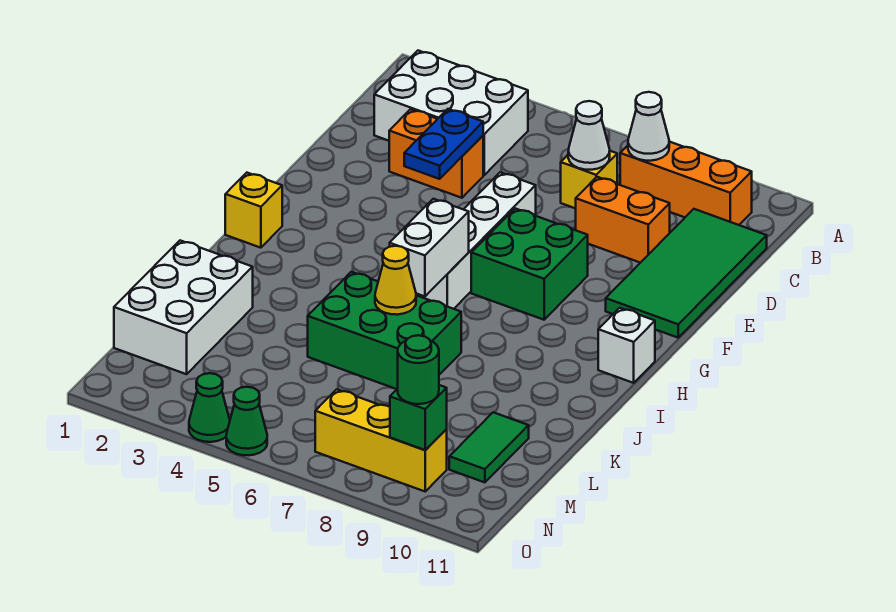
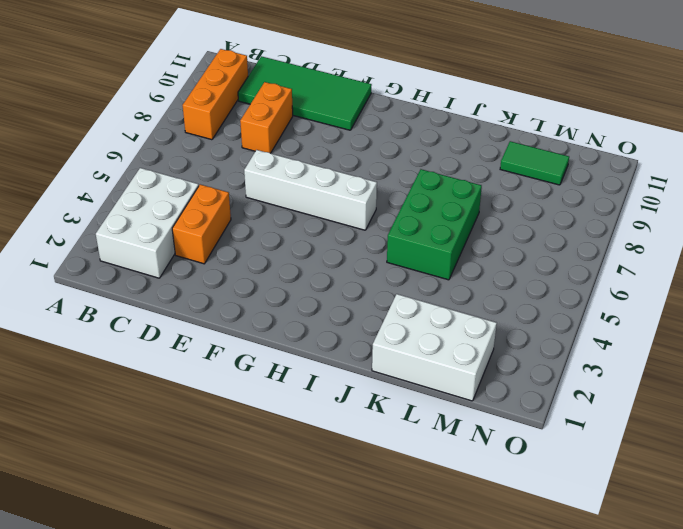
none -> yellow brick C7 level 1
none -> green brick F7:G8 level 1
none -> yellow brick H1 level 1

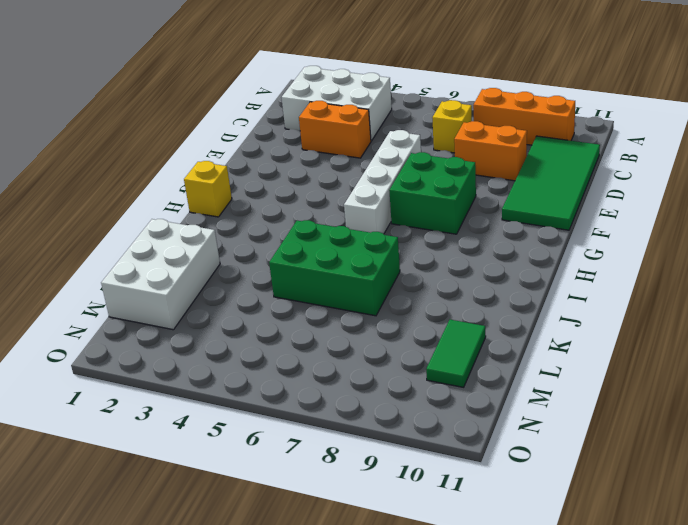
none -> white brick H11 level 1
none -> yellow brick N7:N9 level 1
none -> green cone O4 level 1

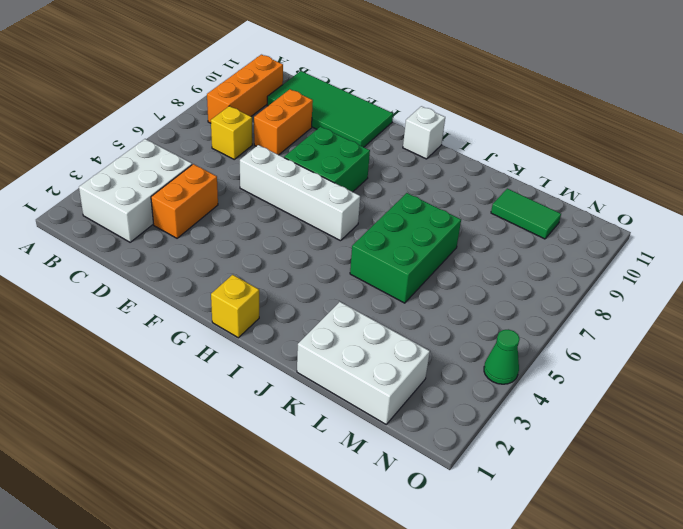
none -> yellow brick N7:N9 level 1
none -> green cone O5 level 1
none -> white cone B8 level 2

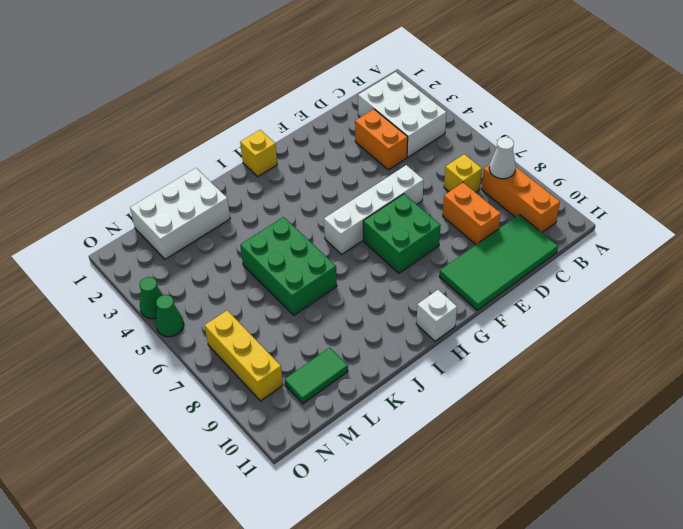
none -> white cone C7 level 2
none -> blue plate D4:E4 level 2
none -> white brick H6:I6 level 2

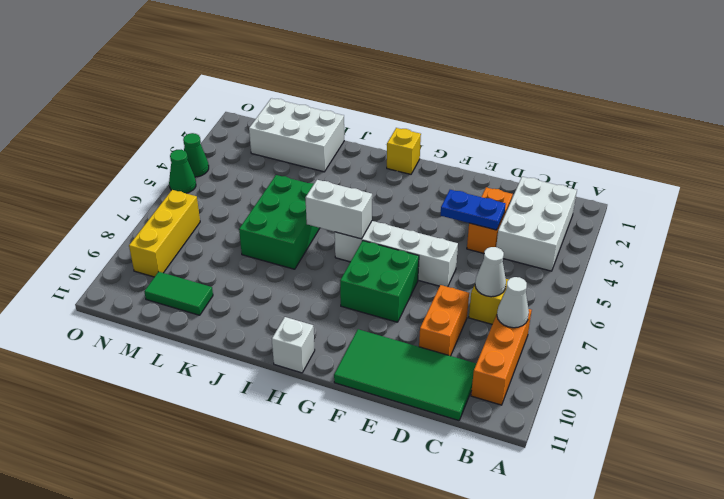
none -> yellow cone J6 level 2
none -> green brick N9 level 2
none -> green round brick N9 level 3

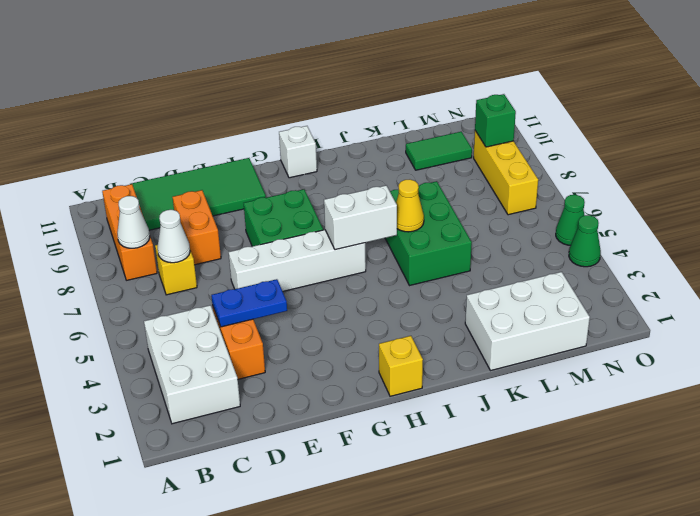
none -> green round brick N9 level 3

